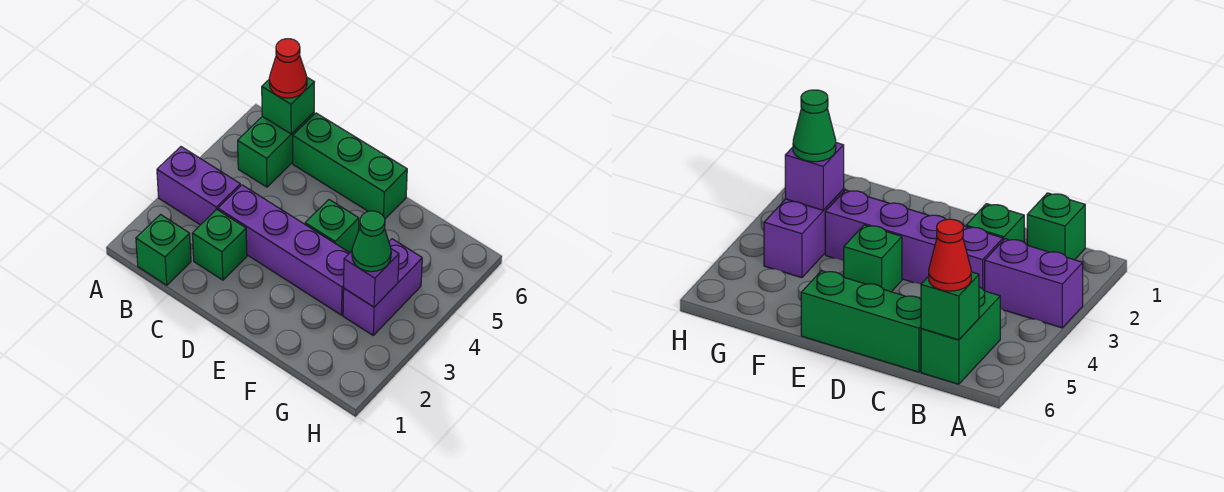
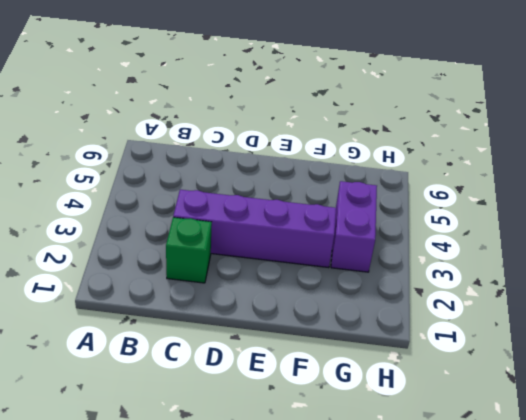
none -> purple brick A3:B3 level 1
none -> green brick B1 level 1
none -> green brick B5:B6 level 1

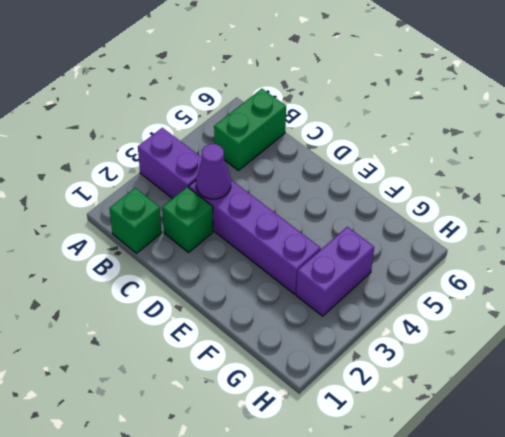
purple cone C3 level 2 -> none
none -> green brick C6:E6 level 1
none -> green brick E4 level 1
none -> green brick B6 level 2

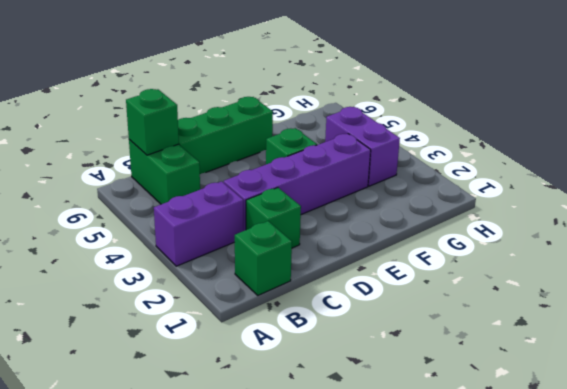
none -> purple brick G3 level 2
none -> red cone B6 level 3
none -> green cone G3 level 3

